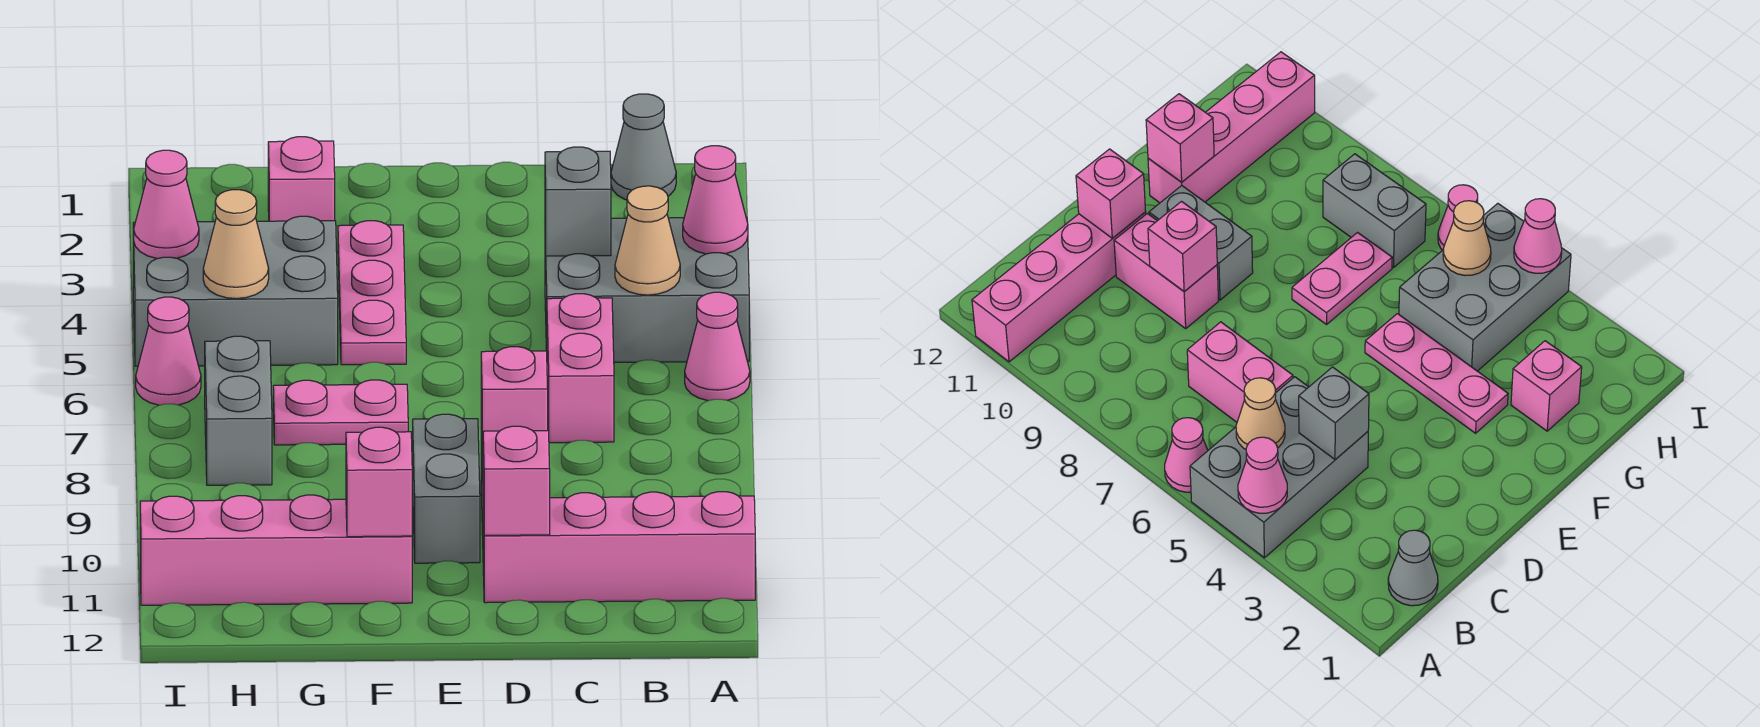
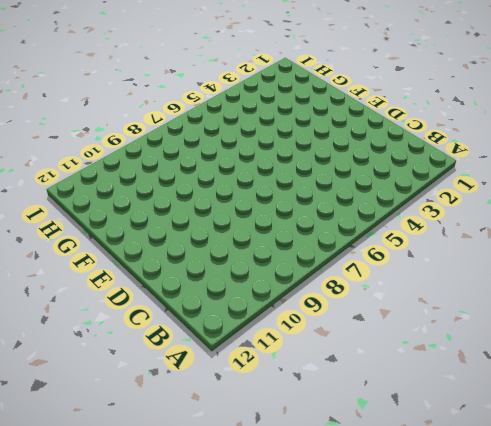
none -> grey brick A4:C5 level 1
none -> pink cone A6 level 1
none -> pink brick A11:D11 level 1

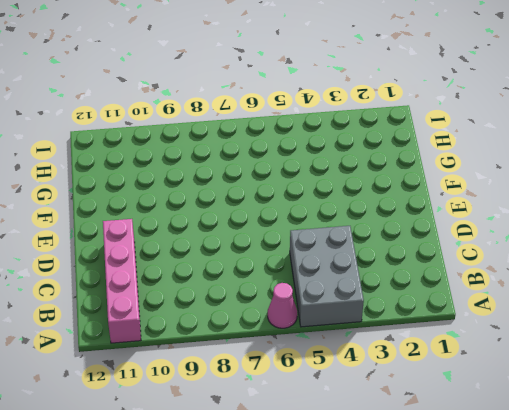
none -> grey cone B1 level 1
none -> pink brick C6:C7 level 1
none -> pink brick D9:D10 level 1

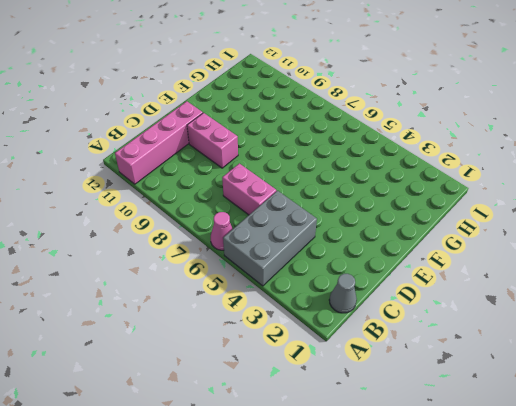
none -> grey brick E9:E10 level 1
none -> pink plate F3:F5 level 1
none -> pink plate F7:G7 level 1

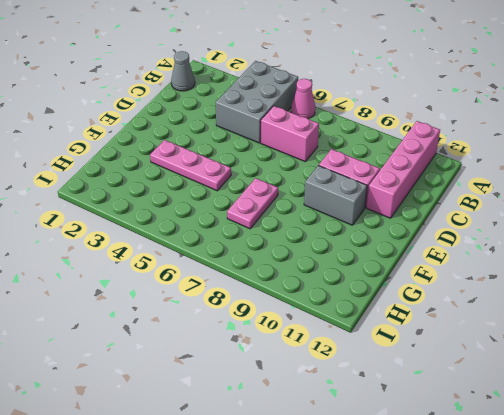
none -> pink brick F11:I11 level 1
none -> pink brick G2 level 1
none -> grey brick G4:I5 level 1

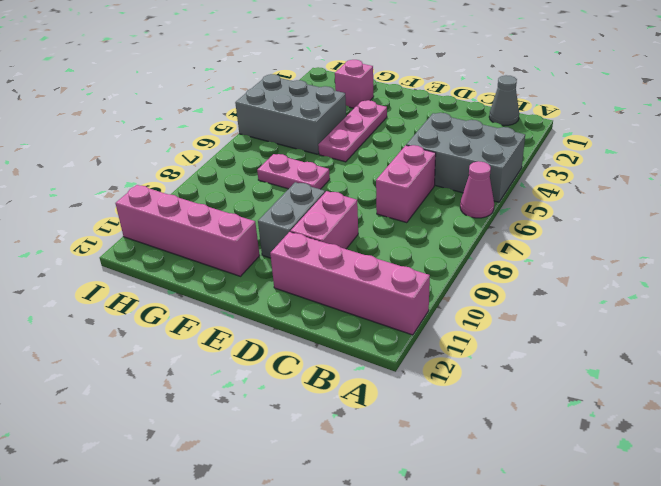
none -> grey brick H7:H8 level 1
none -> pink cone I6 level 1
none -> pink cone A4 level 2

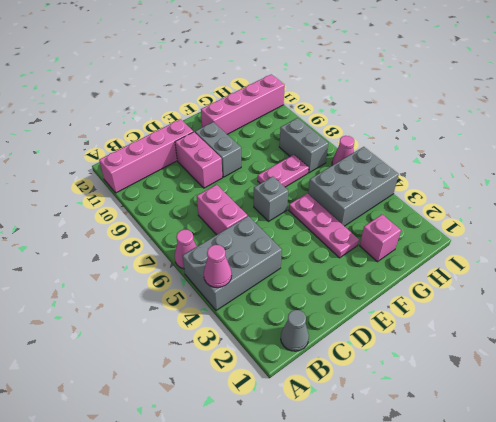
grey brick E6 level 1 -> grey brick C4 level 2
none -> tan cone B5 level 2
none -> pink brick D9 level 2
none -> pink brick D11 level 2

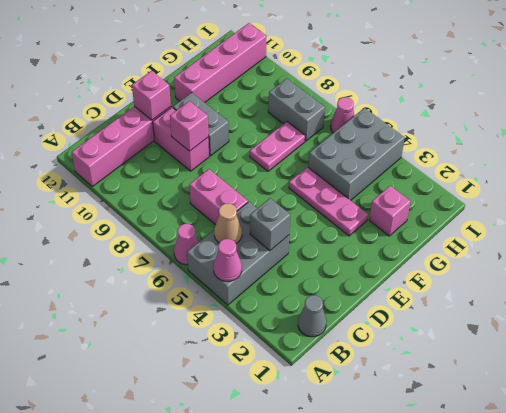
none -> pink brick F11 level 2
none -> tan cone H5 level 2
none -> pink cone I4 level 2

